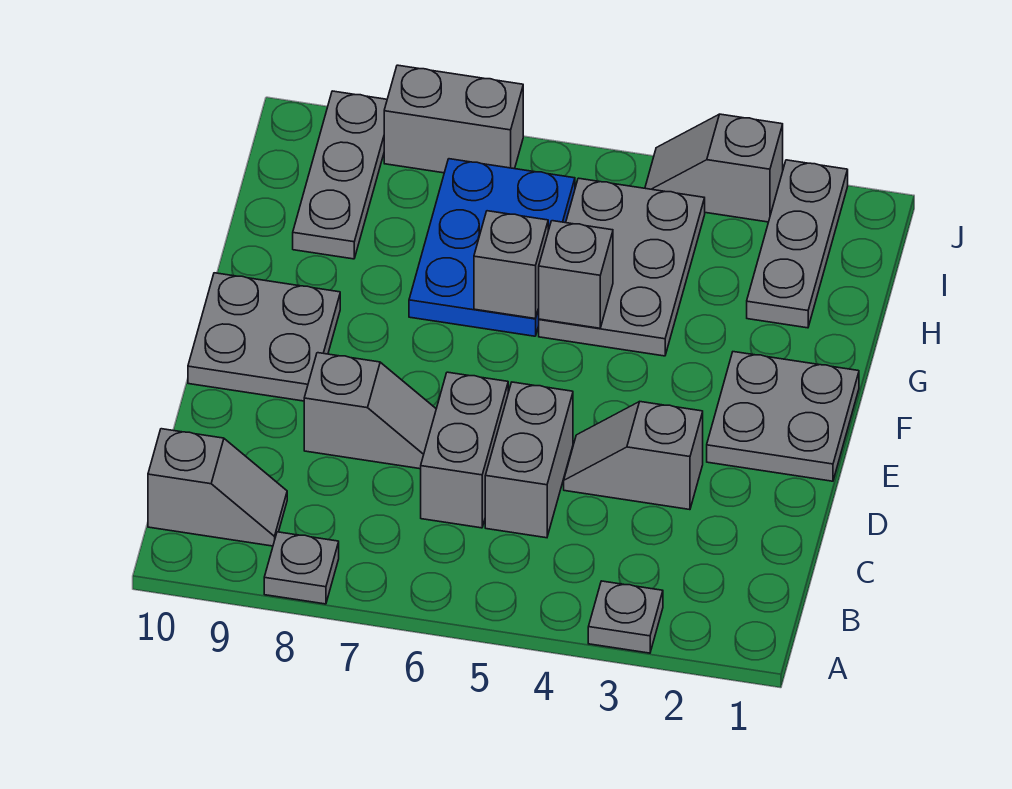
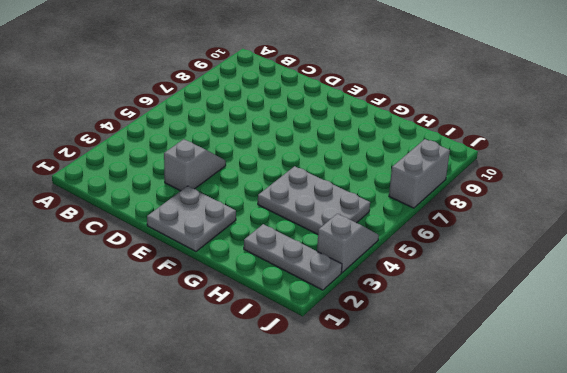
none -> grey plate A3 level 1
none -> grey plate A8 level 1
none -> grey slope B9:B10 level 1 top 10

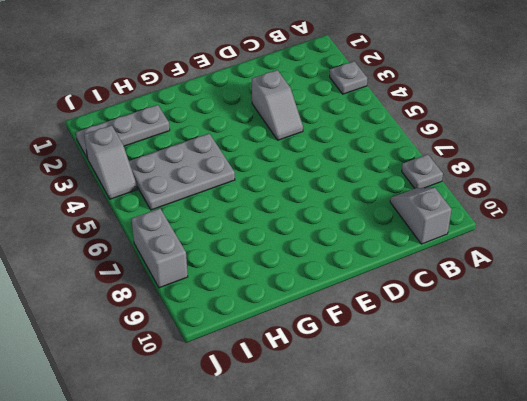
none -> grey brick C5:D5 level 1
none -> grey brick C6:D6 level 1
none -> grey slope D7:D8 level 1 top 8

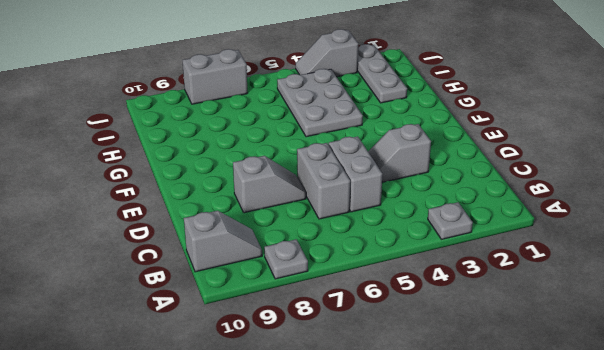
none -> grey plate E1:F2 level 1
none -> grey plate E9:F10 level 1
none -> blue plate G6:I7 level 1

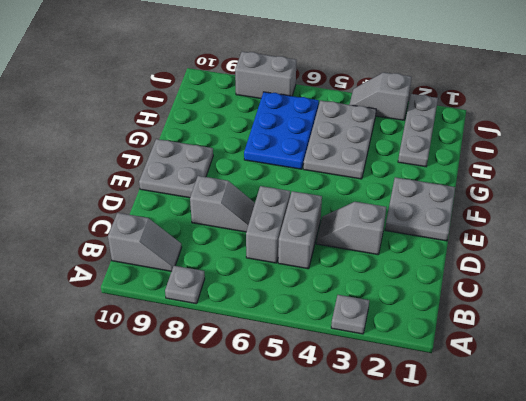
none -> grey plate H9:J9 level 1
none -> grey brick G5 level 2
none -> grey brick G6 level 2

